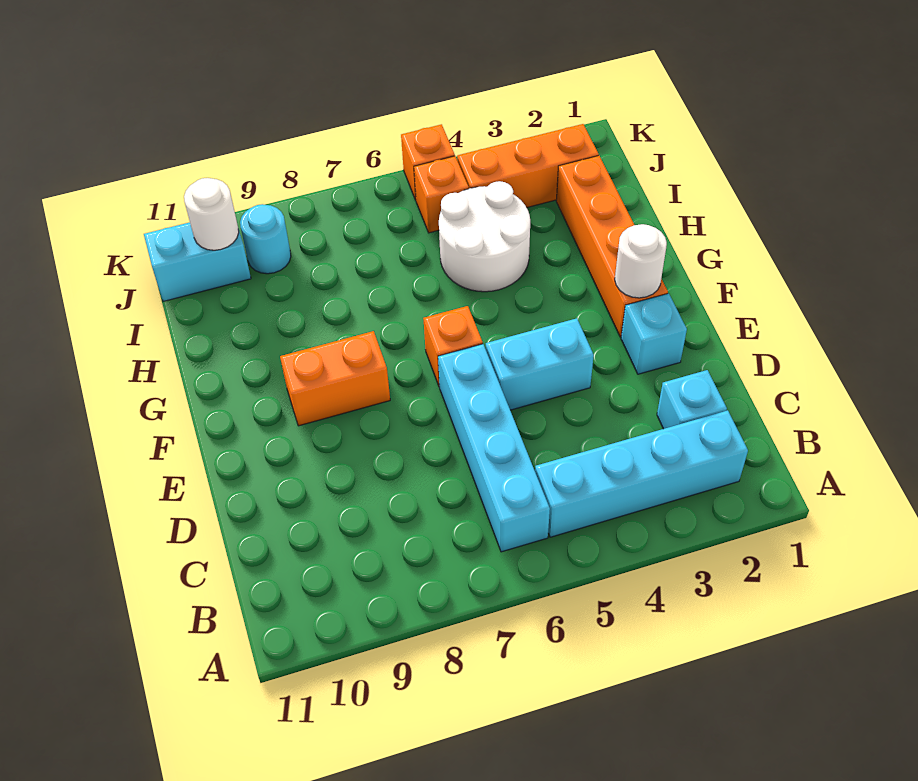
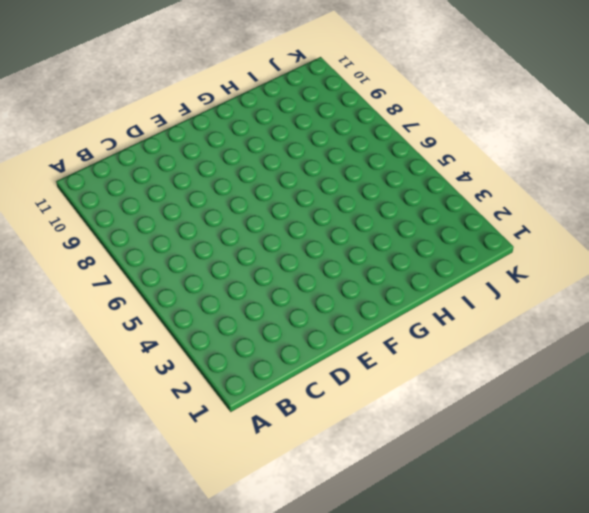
none -> cyan brick B2:B5 level 1
none -> cyan brick B6:E6 level 1
none -> cyan brick C2 level 1

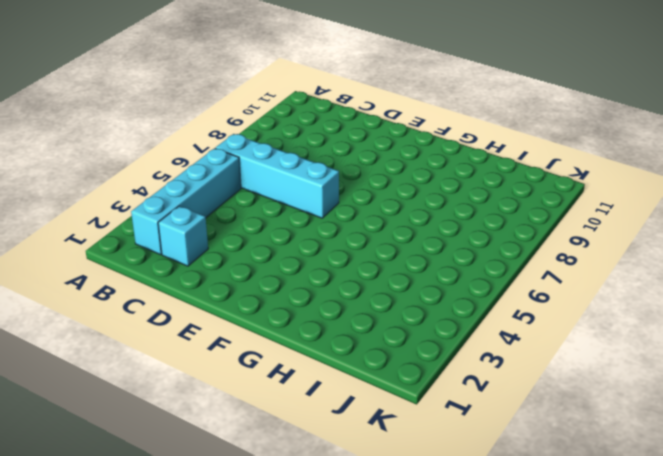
none -> cyan brick E2 level 1
none -> cyan brick E4:E5 level 1
none -> orange brick F2:I2 level 1

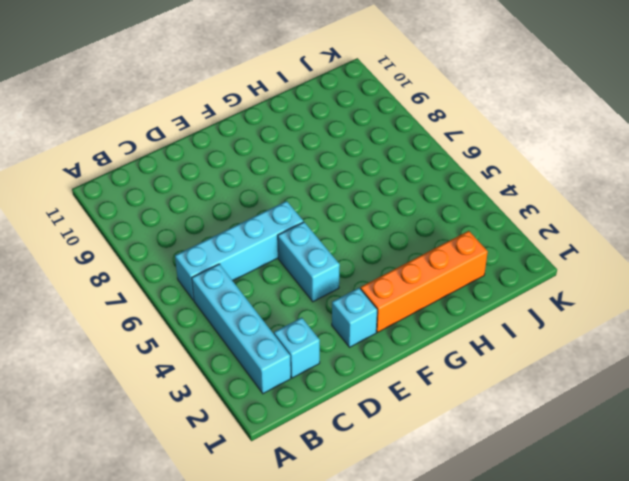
none -> orange brick F6 level 1
none -> orange brick F8:F9 level 1
none -> white round brick H4:I5 level 1

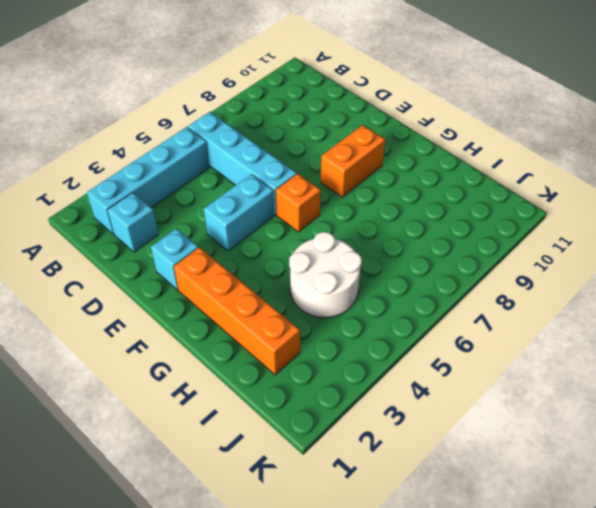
none -> orange brick J2:J4 level 1
none -> orange brick J5 level 1
none -> cyan round brick J9 level 1

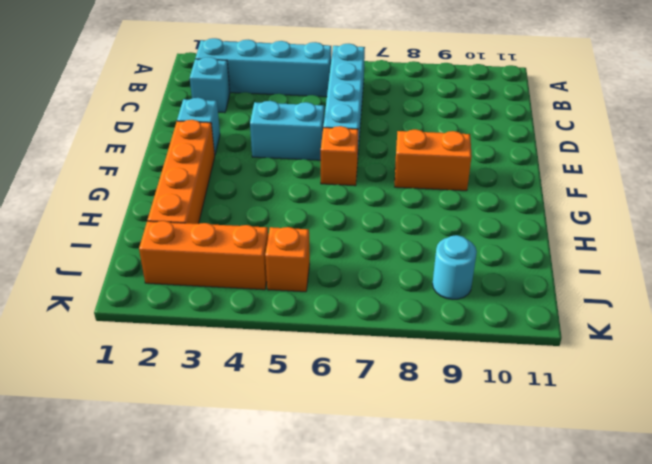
none -> white round brick H4:I5 level 1
none -> cyan brick J10:J11 level 1
none -> orange brick K5 level 1

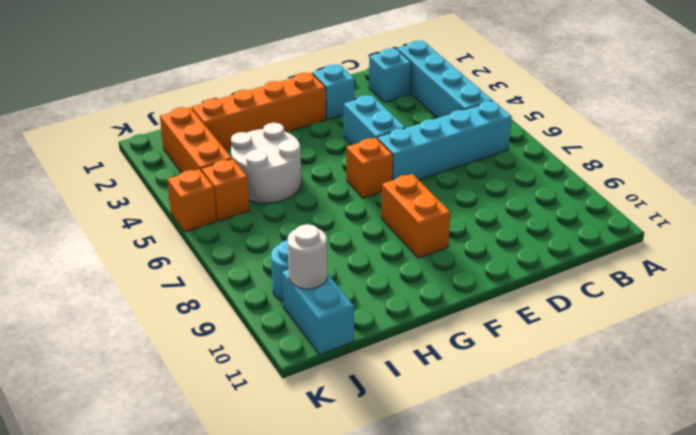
none -> white round brick F2 level 2

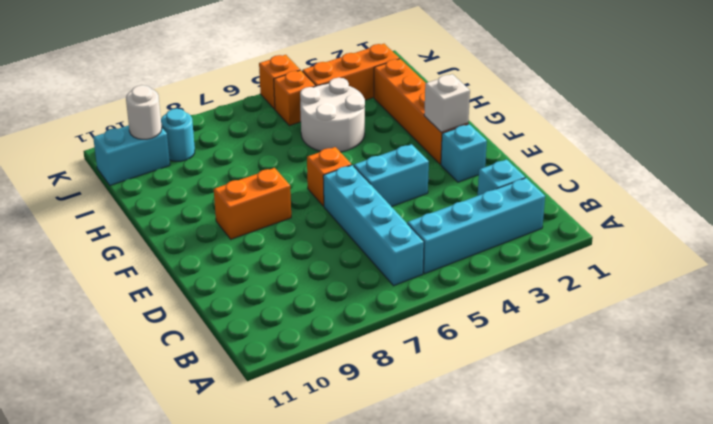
white brick F2 level 2 -> white round brick F2 level 2

